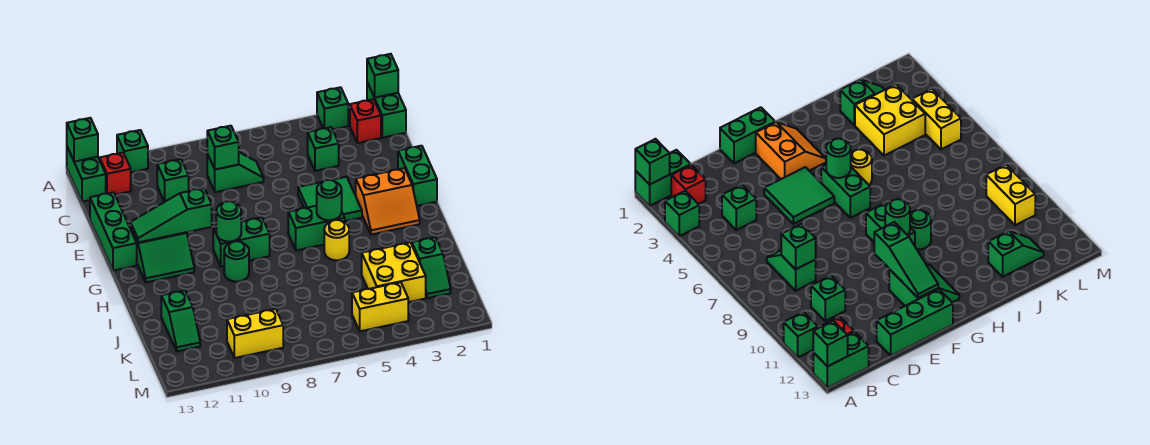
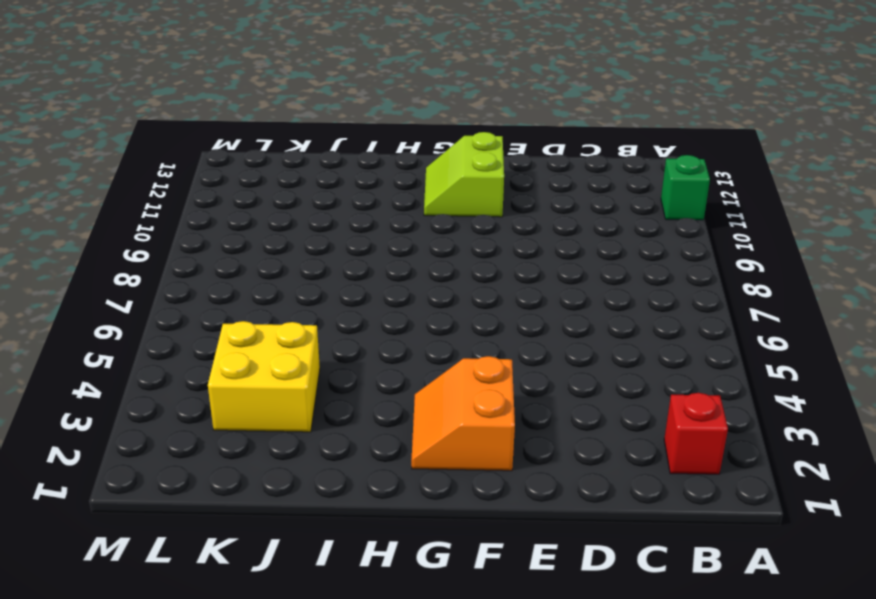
lime slope F11:G12 level 1 top F -> green slope F11:G12 level 1 top F
none -> green brick A1:B1 level 1
none -> green brick A3 level 1
none -> green brick A13:B13 level 1

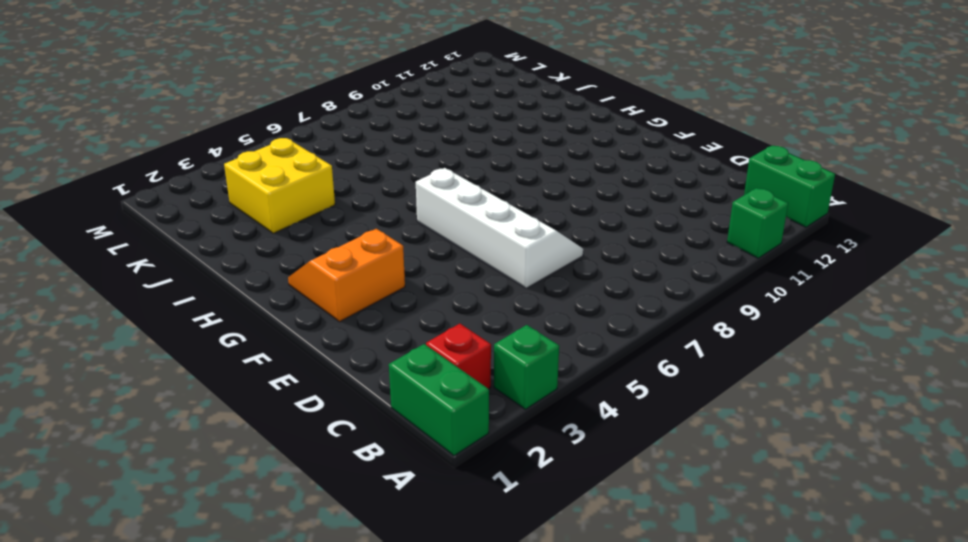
white slope D6:G7 level 1 top 6 -> green brick G5:G6 level 1
none -> red brick B12 level 1
none -> green brick C4 level 1
none -> green slope C7:C8 level 1 top 8

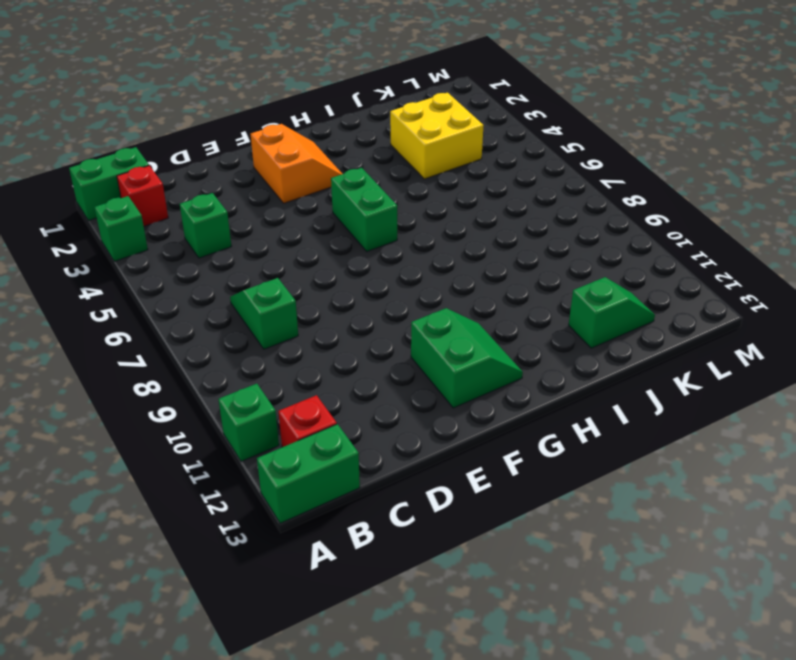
none -> green brick C10 level 1
none -> green brick D13:F13 level 1
none -> green brick E1:F1 level 1

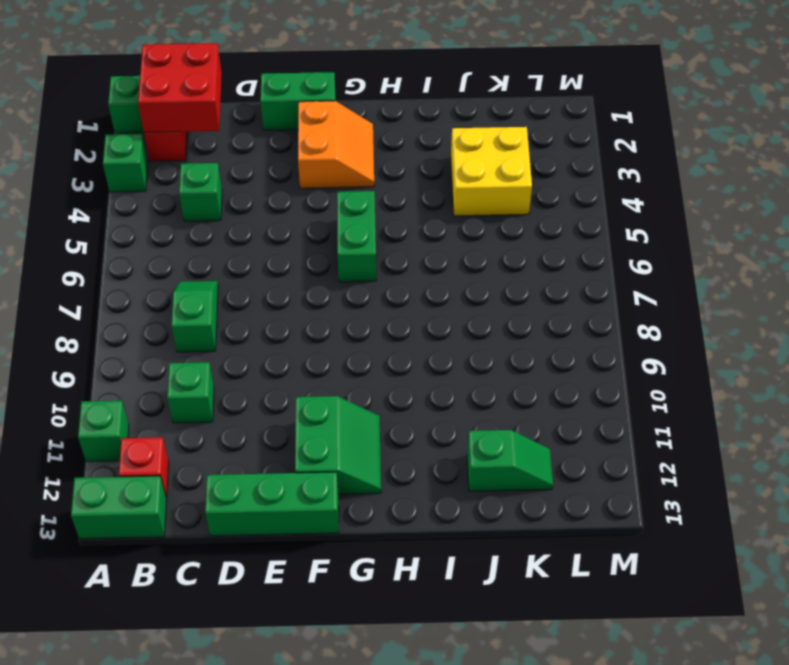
red brick B1:C2 level 2 -> none
none -> green tile E4:F5 level 1
none -> green brick G8:G9 level 1
none -> yellow round brick H5 level 1

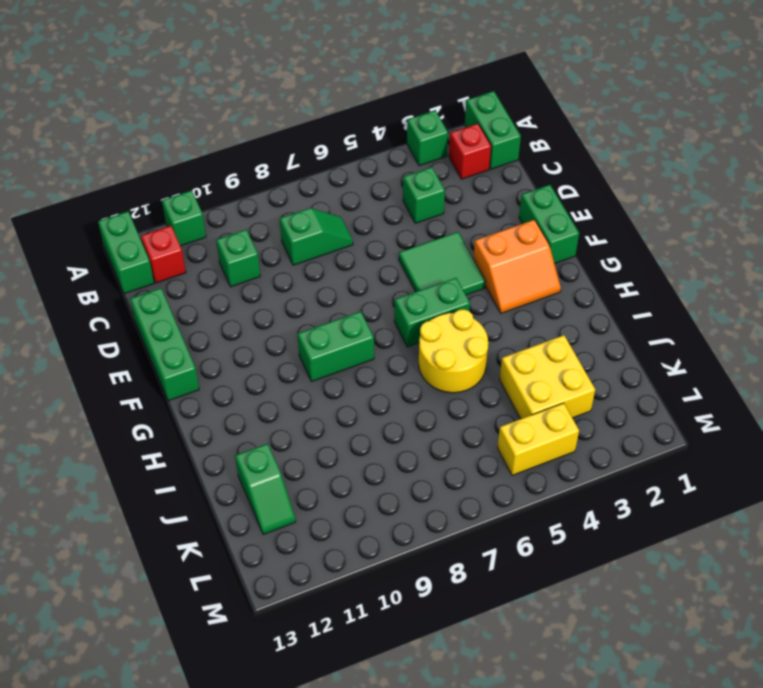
yellow round brick H5:I6 level 1 -> yellow round brick H5 level 1
none -> green slope F11:G12 level 1 top F
none -> green round brick H9 level 1
none -> green slope J2:K2 level 1 top J

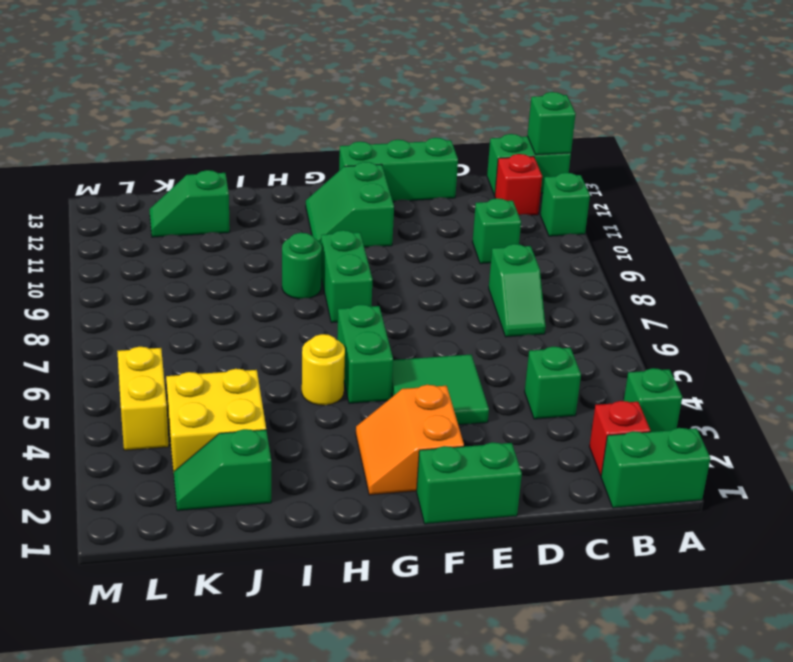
none -> yellow brick L9:L10 level 1
none -> green brick A1 level 2
none -> green brick C8 level 2

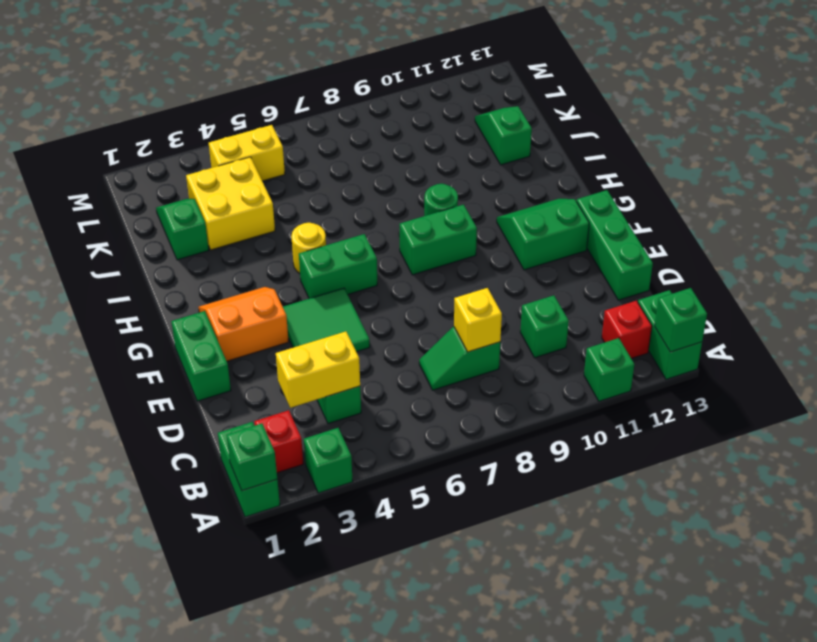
yellow brick C3:C4 level 2 -> yellow brick L9:L10 level 1
yellow brick C8 level 2 -> green brick C8 level 2
none -> green slope F10:F12 level 2 top 10
none -> green round brick G5 level 2
none -> green round brick G9 level 2

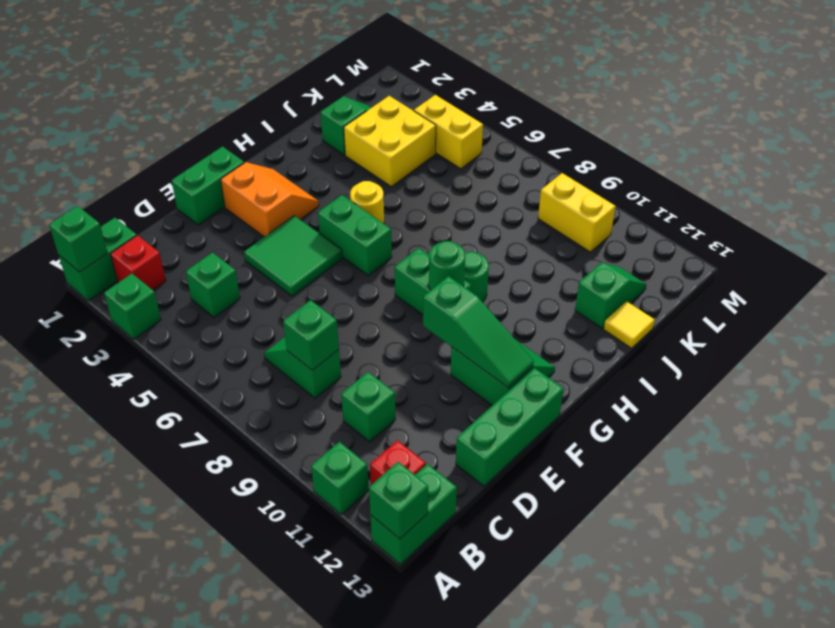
yellow tile J13 level 1 -> none
none -> green round brick G5 level 2

